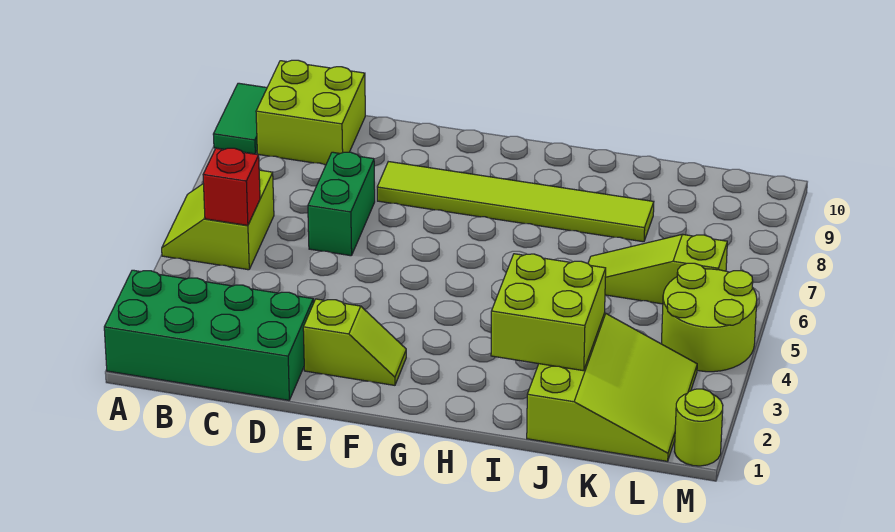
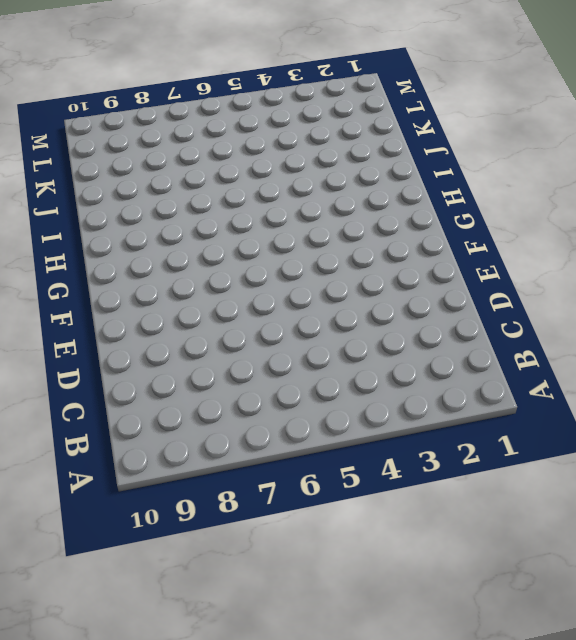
none -> green brick A1:D2 level 1
none -> lime slope A5:B6 level 1 top B
none -> green tile A9:A10 level 1

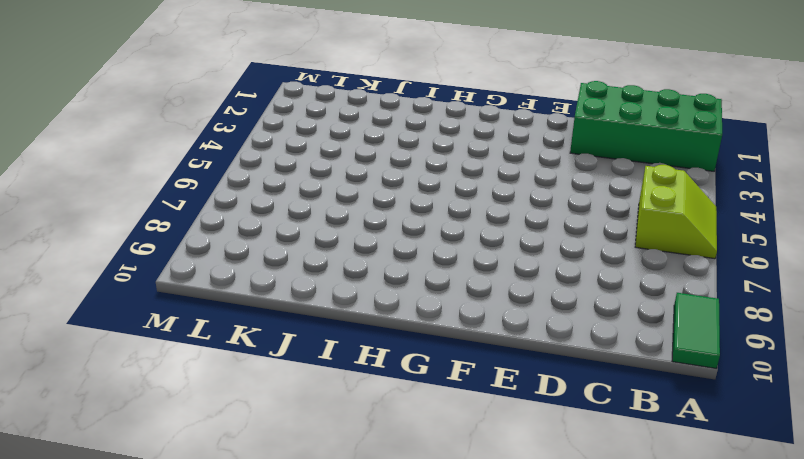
none -> lime brick B9:C10 level 1
none -> green brick D6:D7 level 1
none -> lime slope E2:F2 level 1 top E

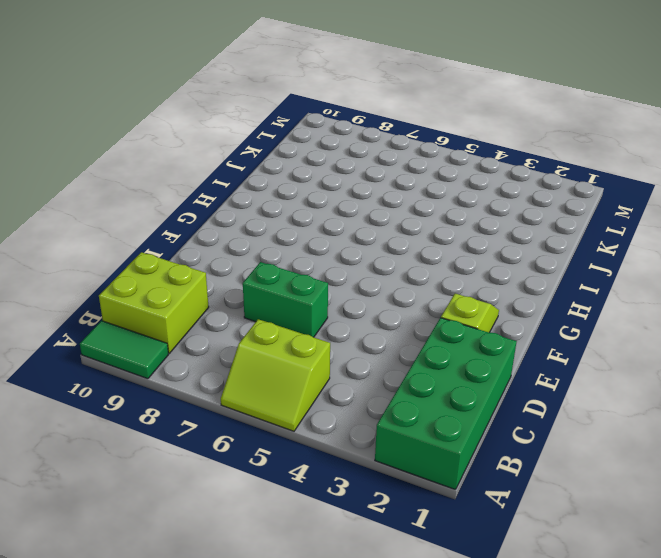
none -> lime tile E8:J8 level 1
none -> lime slope J1:L3 level 1 top J
none -> lime slope J6:L6 level 1 top L

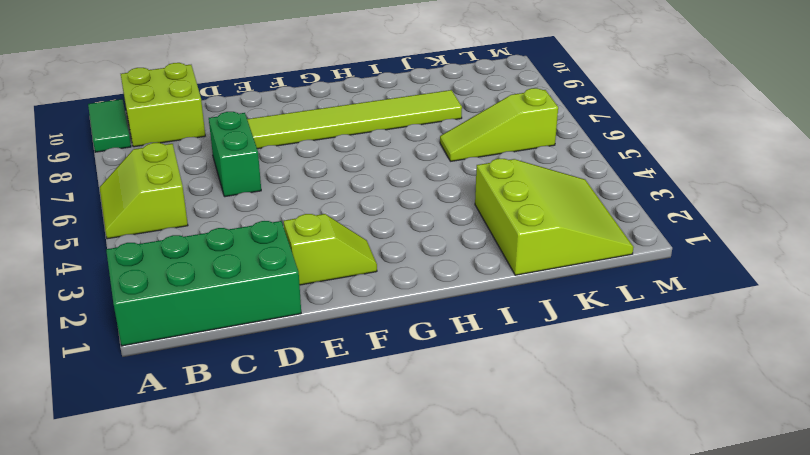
none -> lime round brick L4:M5 level 1
none -> lime round brick M1 level 1
none -> red brick B5 level 2

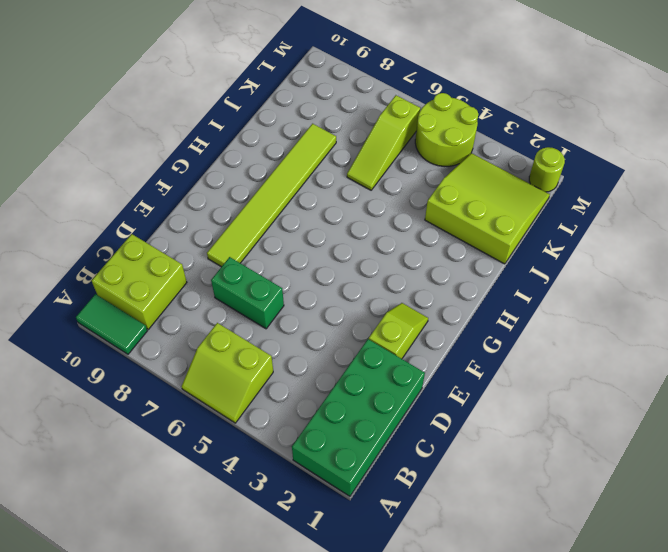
none -> red brick B5 level 2
none -> lime brick I2:J3 level 2

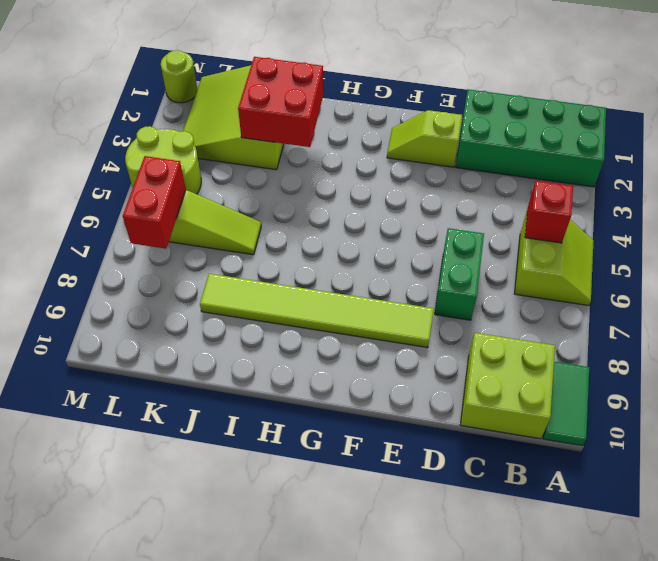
red brick I2:J3 level 2 -> lime brick I2:J3 level 2
red brick L6:L7 level 2 -> none

